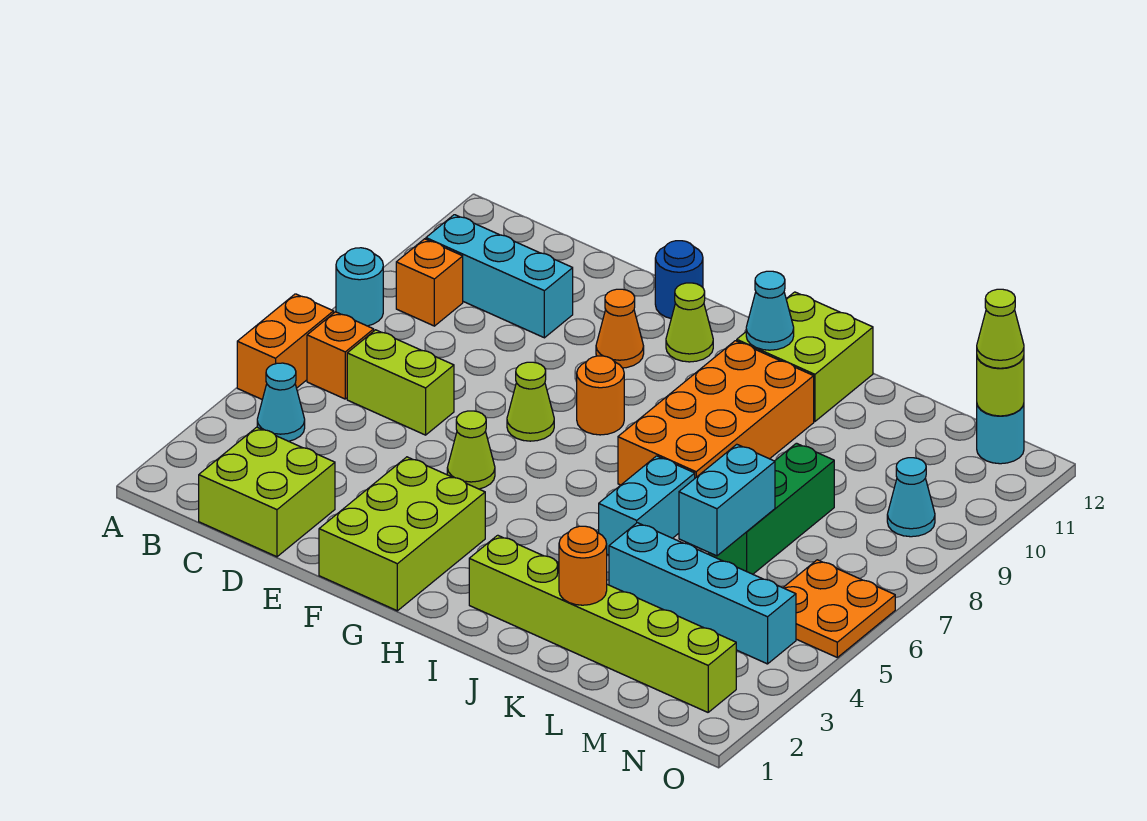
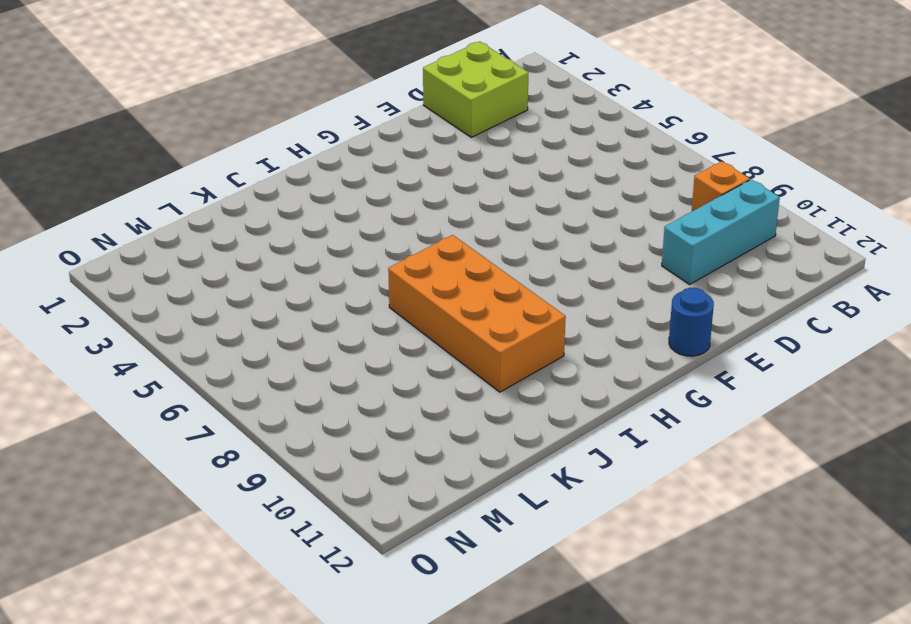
none -> orange brick A5:A6 level 1
none -> cyan round brick A8 level 1
none -> cyan cone B4 level 1

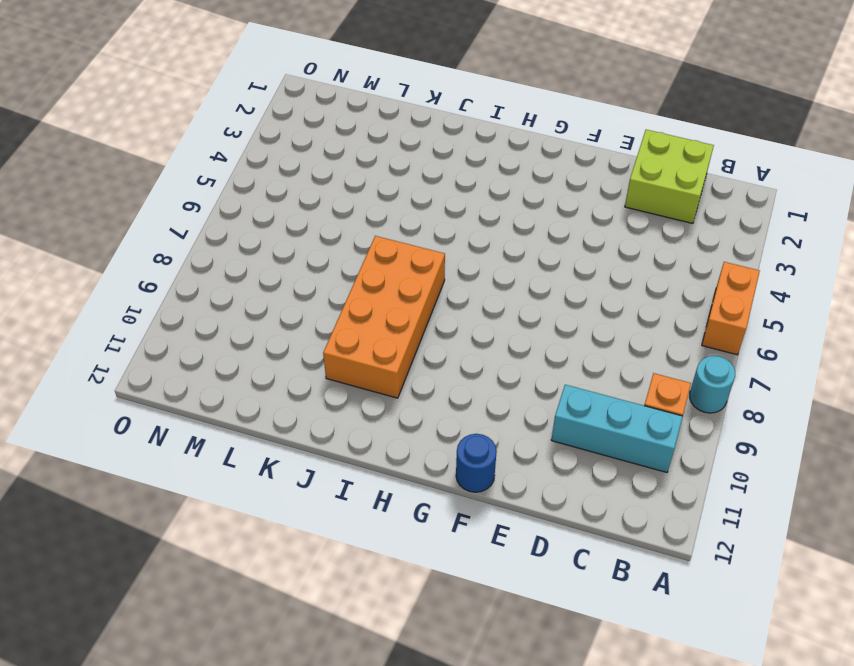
none -> cyan cone B4 level 1
none -> orange brick B6 level 1
none -> lime brick C6:D6 level 1

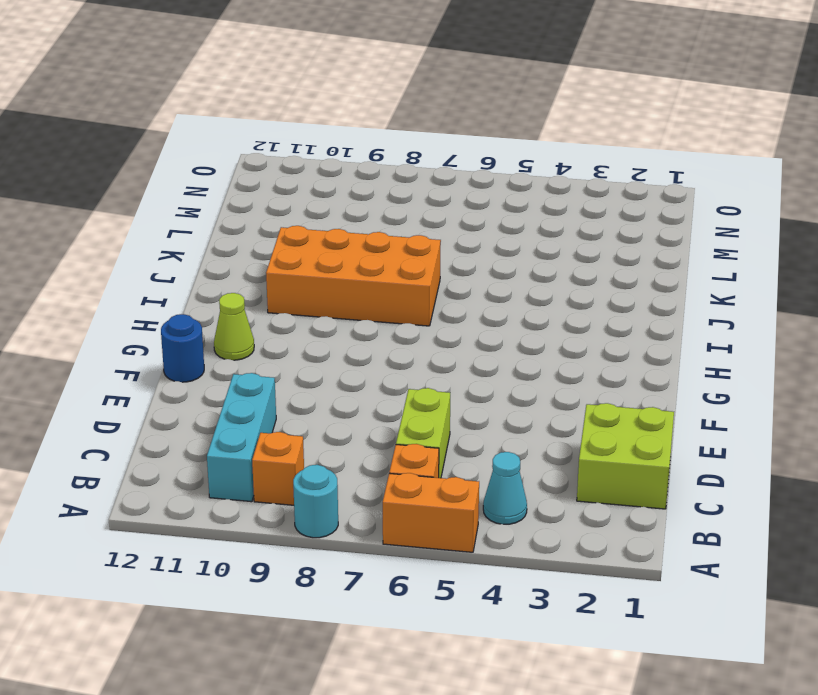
none -> lime brick F1:G3 level 1
none -> lime cone F5 level 1
none -> lime cone F7 level 1

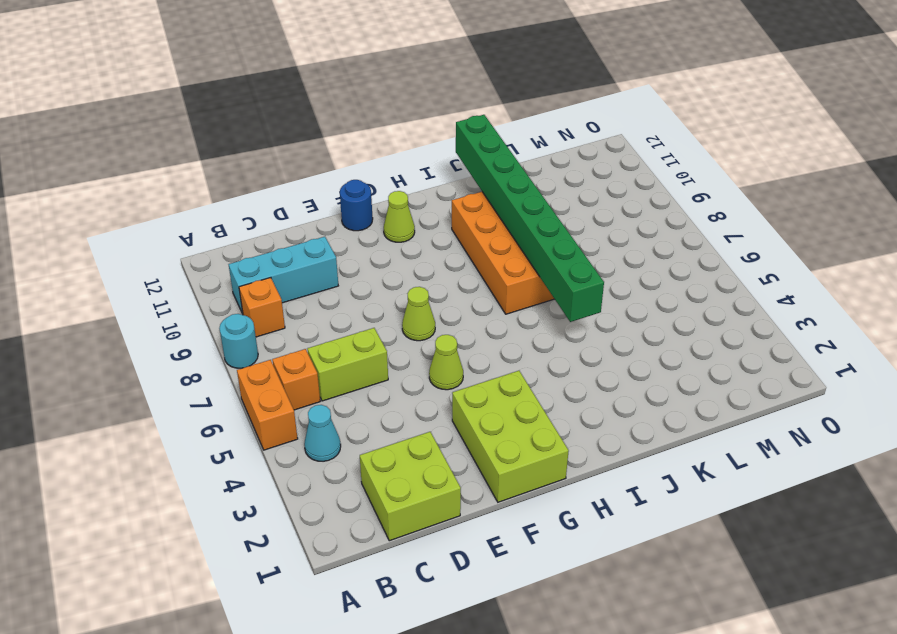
green brick J5:J12 level 2 -> none
none -> orange cone F10 level 1
none -> orange round brick G8 level 1
none -> lime brick I2:N2 level 1

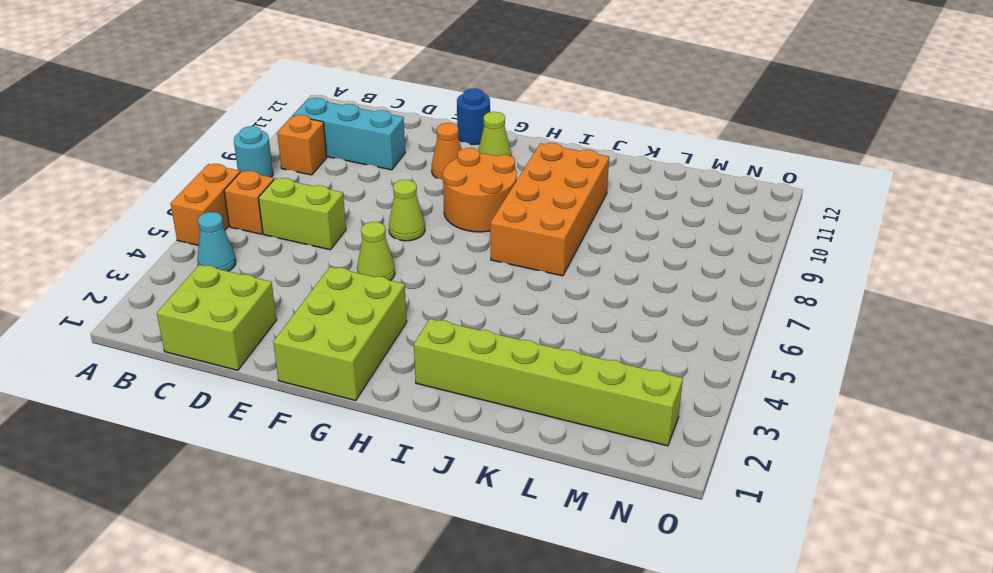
orange round brick G8:H9 level 1 -> orange round brick G8 level 1
none -> lime brick I11:J12 level 1
none -> cyan brick J5:J6 level 1
none -> cyan brick K4:N4 level 1

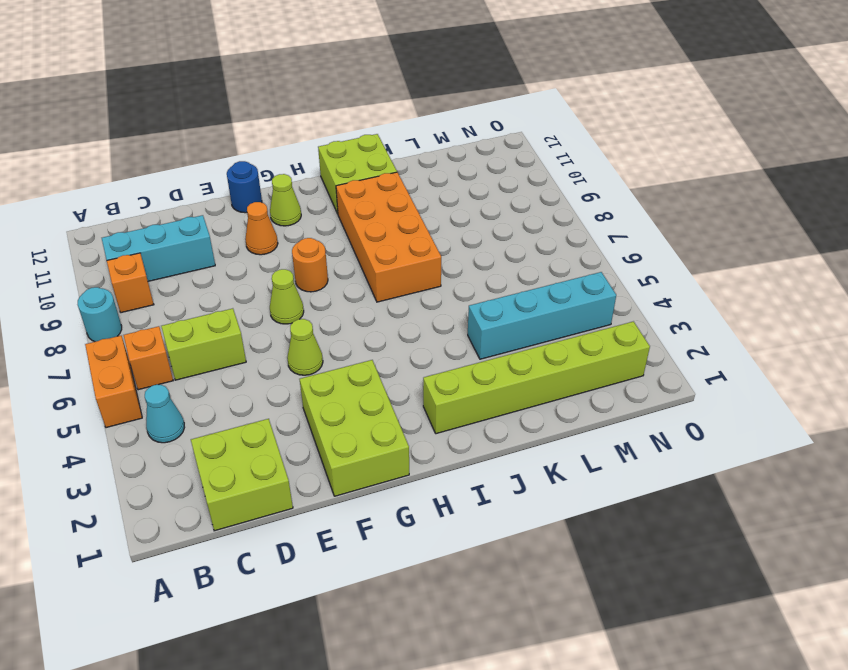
none -> cyan brick J5:J6 level 1
none -> green brick L6:L8 level 1
none -> orange plate N5:O6 level 1

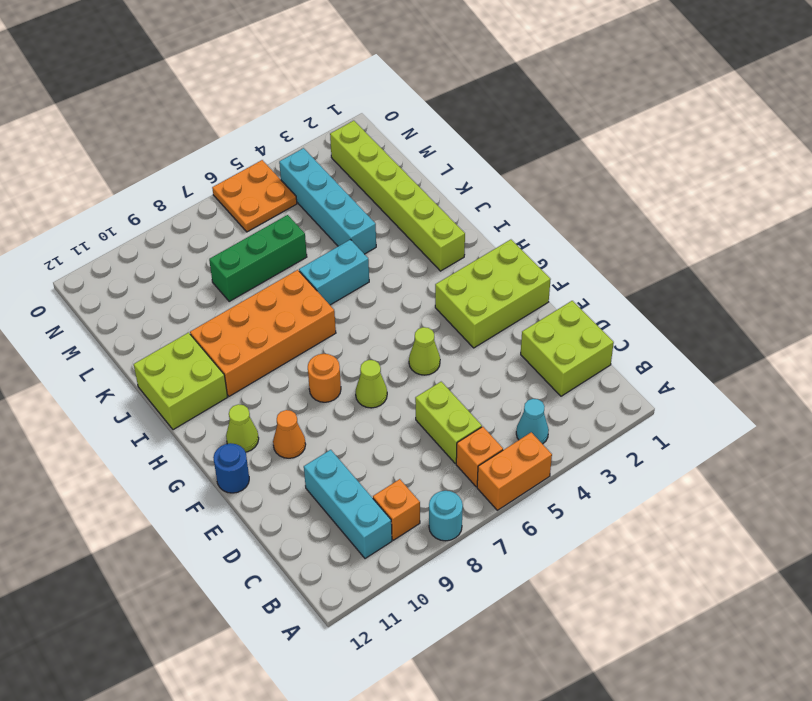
none -> cyan cone N9 level 1
none -> cyan round brick N12 level 1
none -> cyan cone I11 level 2

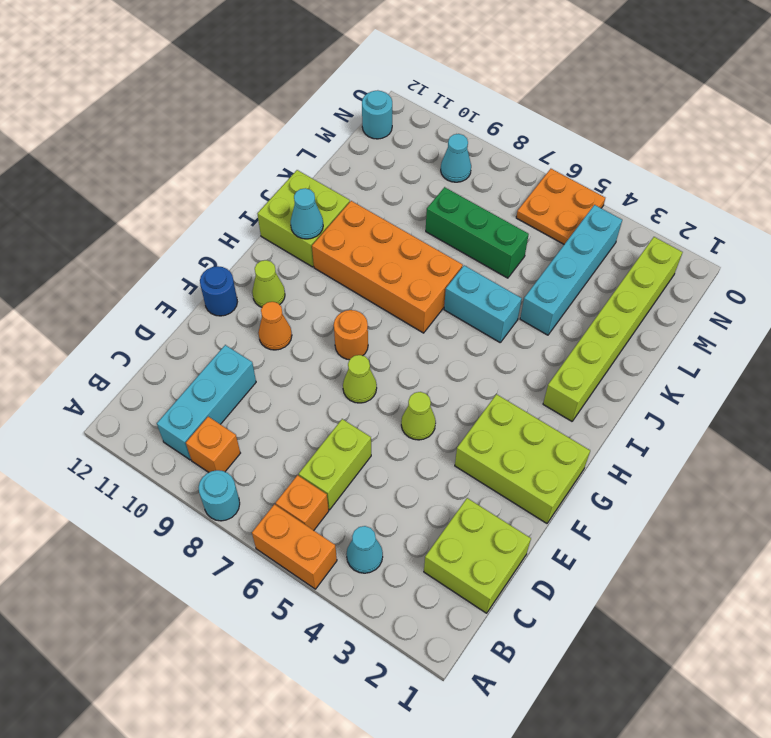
none -> orange round brick K2 level 2
none -> cyan brick L5:L6 level 2
none -> lime round brick N12 level 2

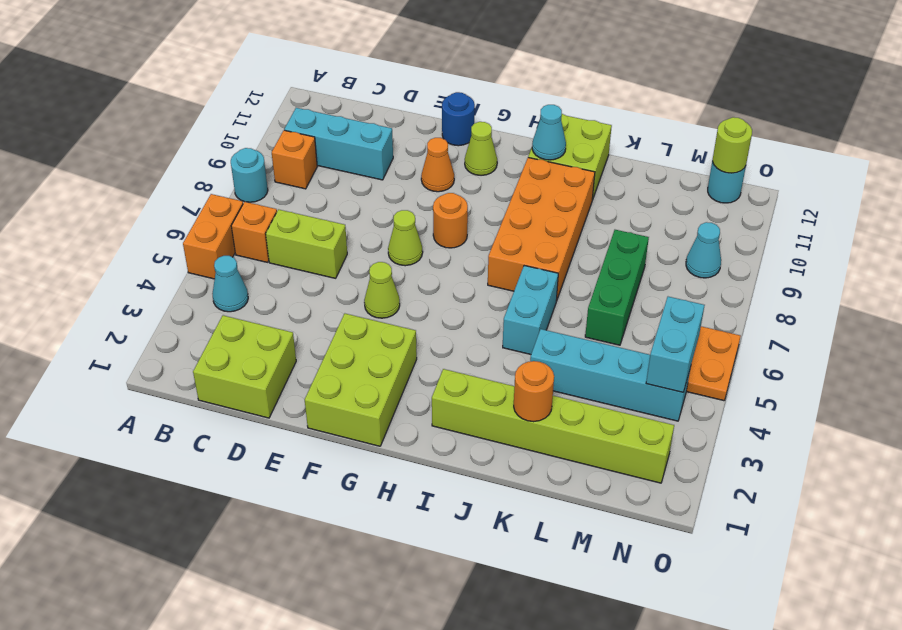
cyan brick N4:N5 level 2 -> cyan brick L5:L6 level 2
none -> lime cone N12 level 3

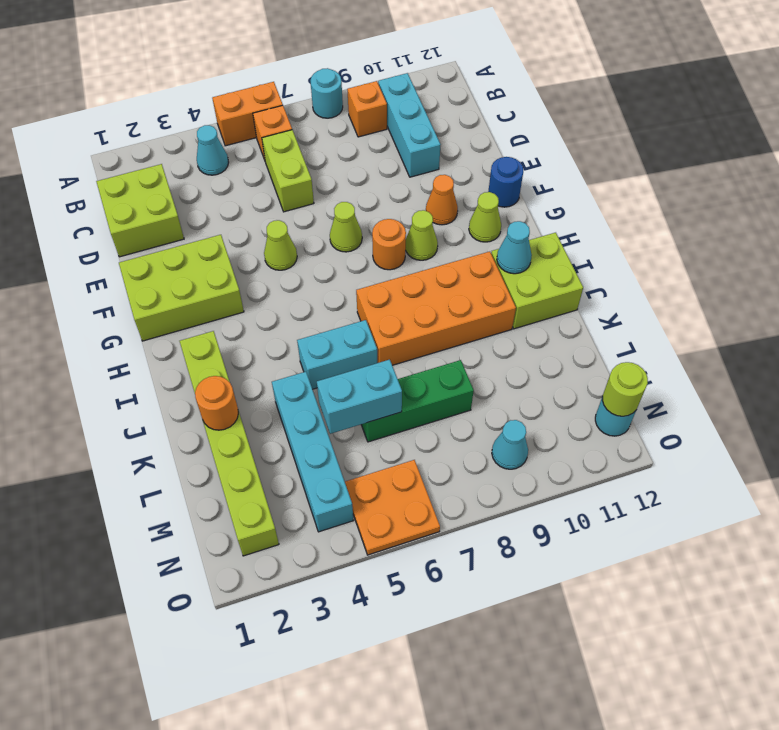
lime cone G9 level 1 -> lime cone N12 level 3

